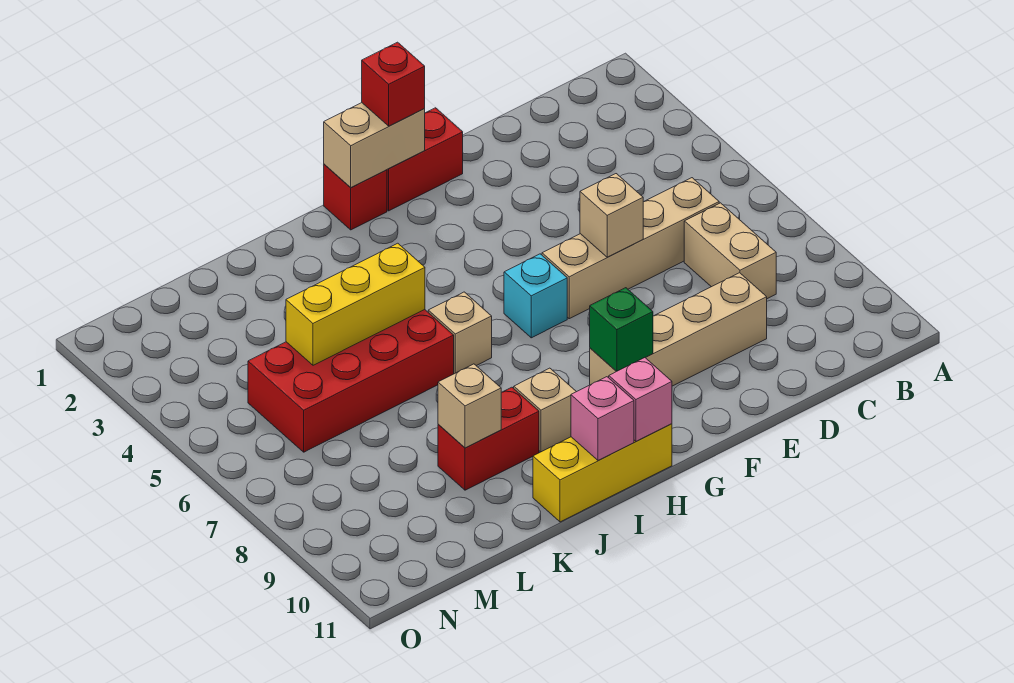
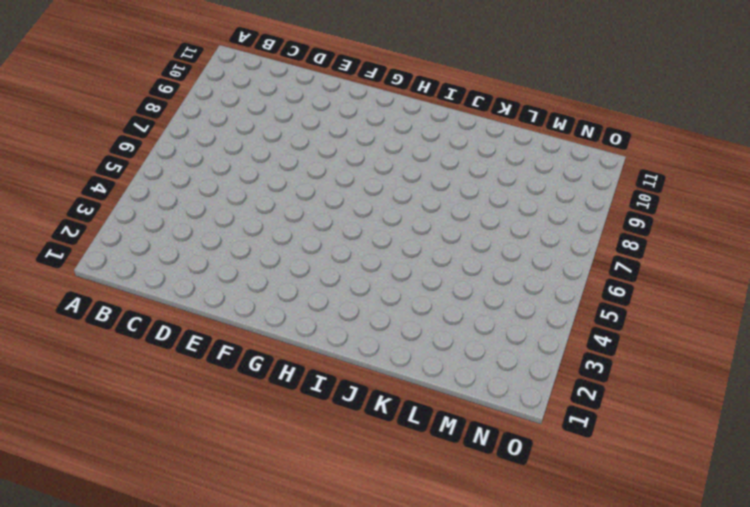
none -> tan brick C6:F6 level 1
none -> tan brick C7:C8 level 1
none -> tan brick D9:G9 level 1

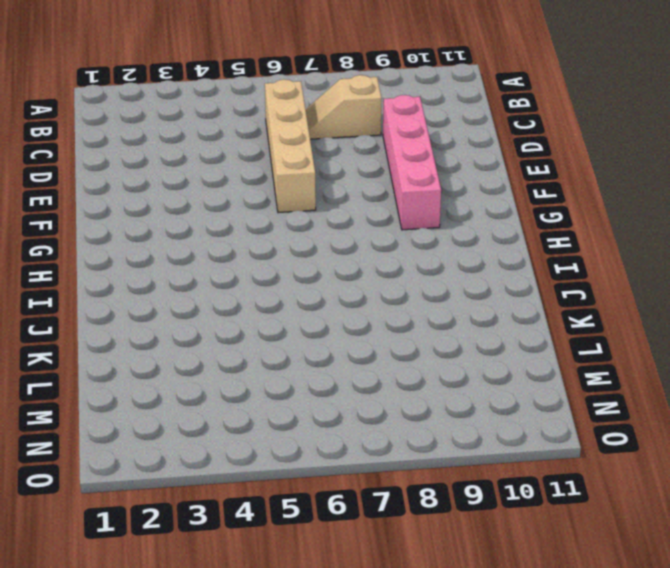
tan slope C7:C8 level 1 top 8 -> tan brick C7:C8 level 1
pink brick D9:G9 level 1 -> tan brick D9:G9 level 1
none -> red brick F1:G1 level 1
none -> cyan brick G6 level 1
none -> red brick H1 level 1

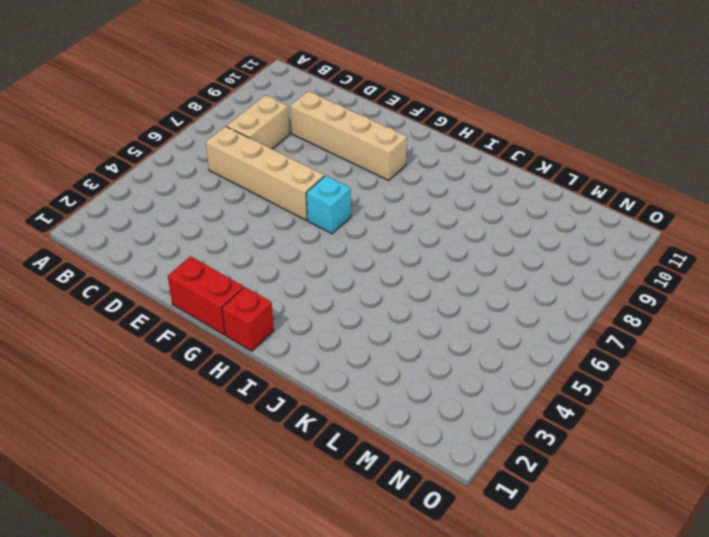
none -> yellow brick H11:J11 level 1
none -> tan brick I6 level 1
none -> tan brick I9 level 1

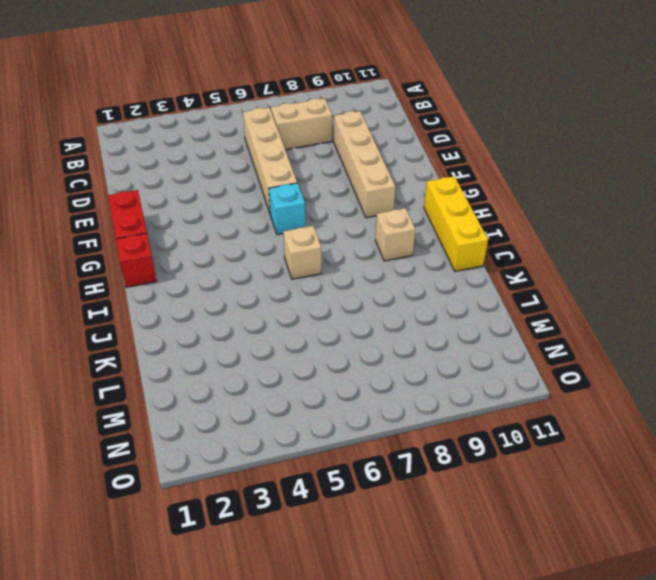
none -> red brick J5:M6 level 1
none -> red brick J9:K9 level 1
none -> tan brick E6 level 2

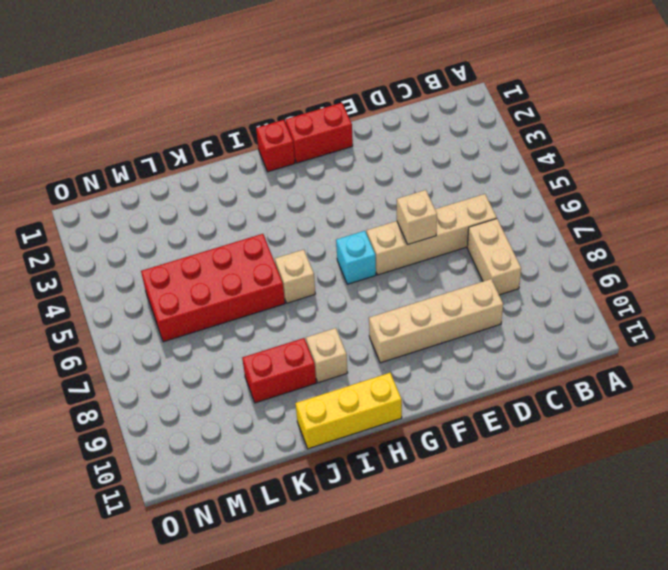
none -> tan brick G1:H1 level 2
none -> green brick G9 level 2
none -> pink brick H11 level 2

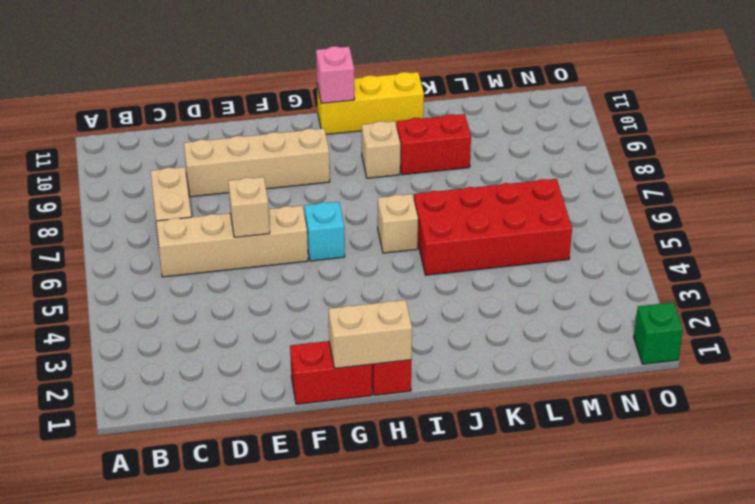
green brick O1 level 1 -> green brick G9 level 2
none -> pink brick I11 level 2
none -> yellow brick J5:L5 level 2
none -> tan brick K9 level 2

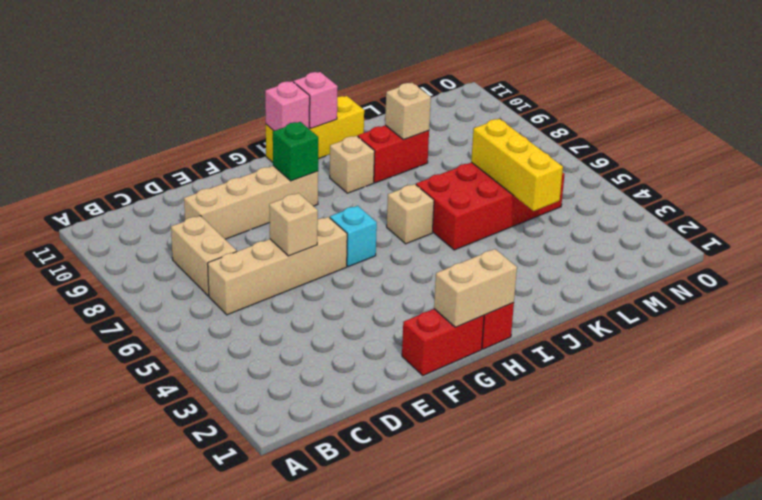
yellow brick L4:L6 level 2 -> yellow brick J5:L5 level 2
none -> red brick G1 level 3

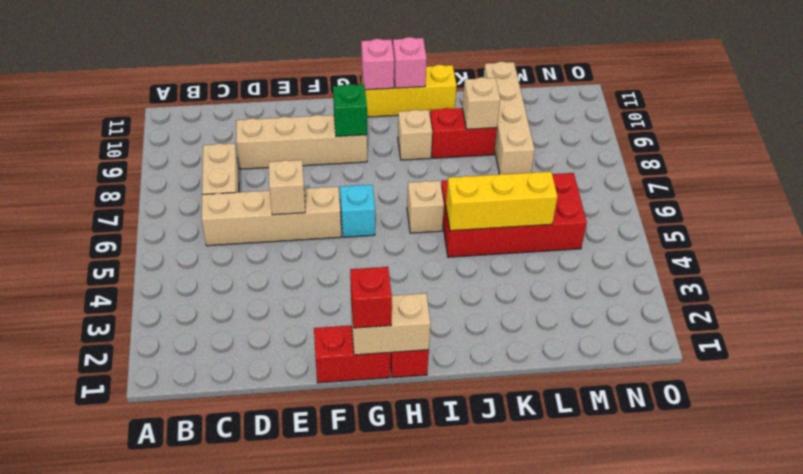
tan brick L8:L11 level 1 -> none

